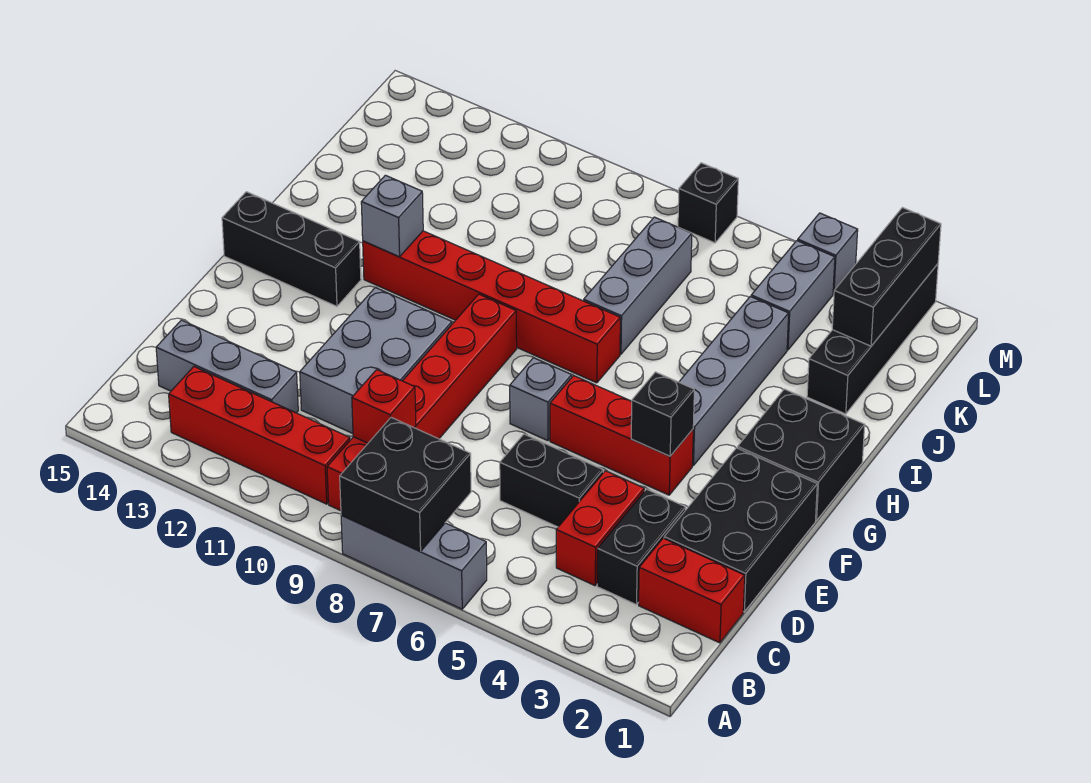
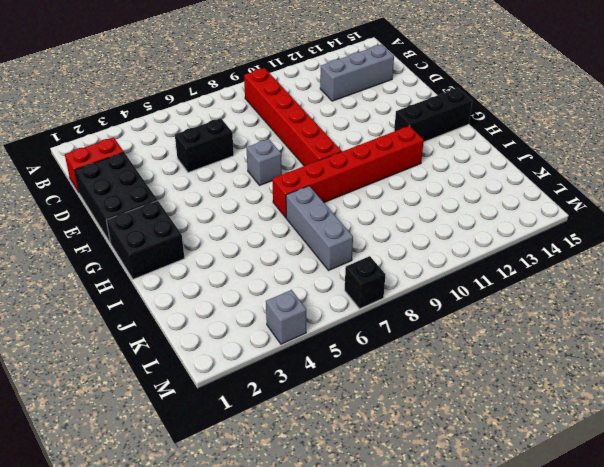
none -> grey brick A6:A8 level 1
none -> red brick B10:B13 level 1
none -> black brick C3:D3 level 1

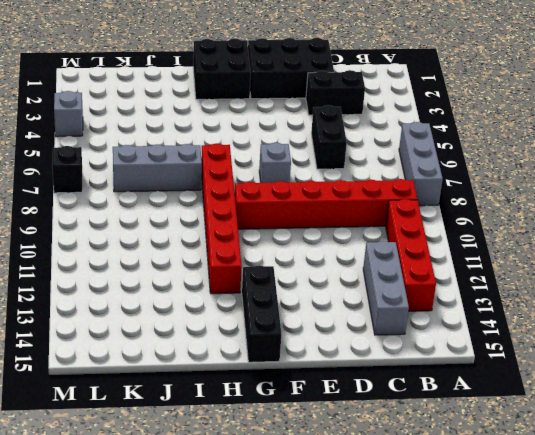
none -> red brick C1:C2 level 1
none -> red brick C4:D4 level 1
none -> grey brick D10:F11 level 1

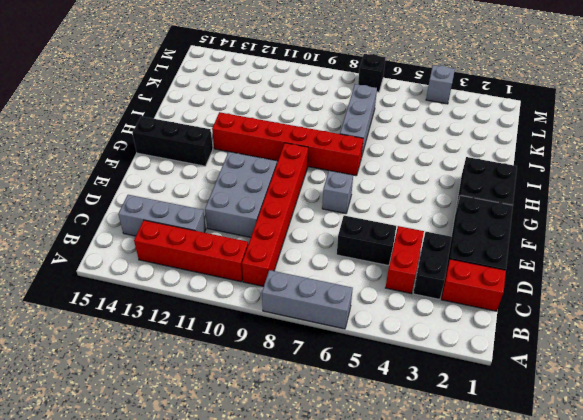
none -> red brick F4:F6 level 1
none -> grey brick G4:J4 level 1
none -> black brick J2:M2 level 1

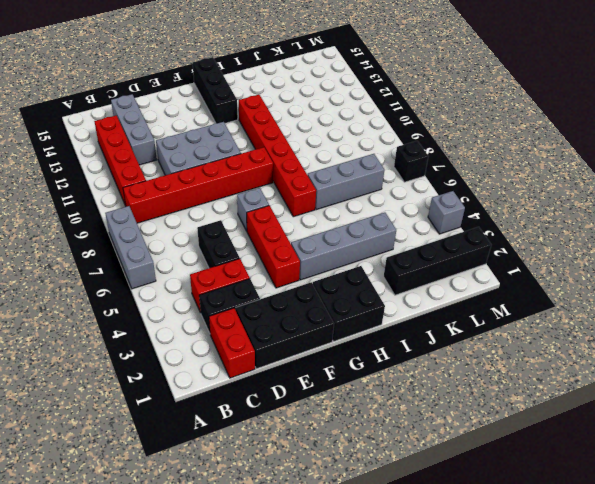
none -> grey brick K4:L4 level 1
none -> black brick A7:B8 level 2
none -> red brick C9 level 2

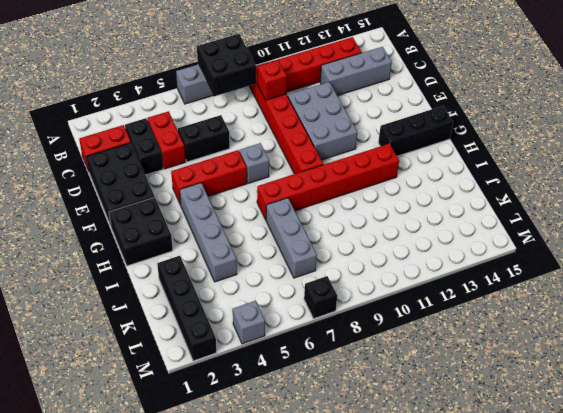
none -> grey brick K4:L4 level 1
none -> black brick F4 level 2
none -> grey brick H12 level 2

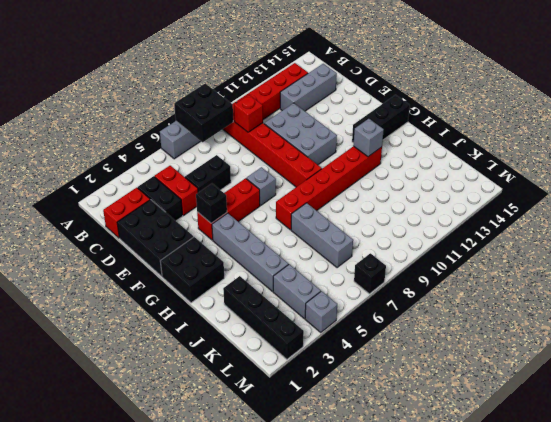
none -> black brick K2:M2 level 2

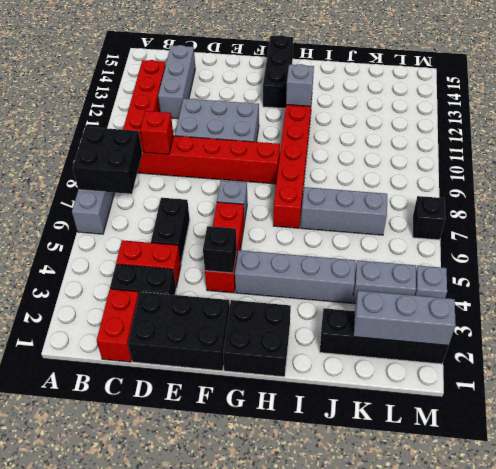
grey brick K2:M2 level 2 -> black brick K2:M2 level 2

